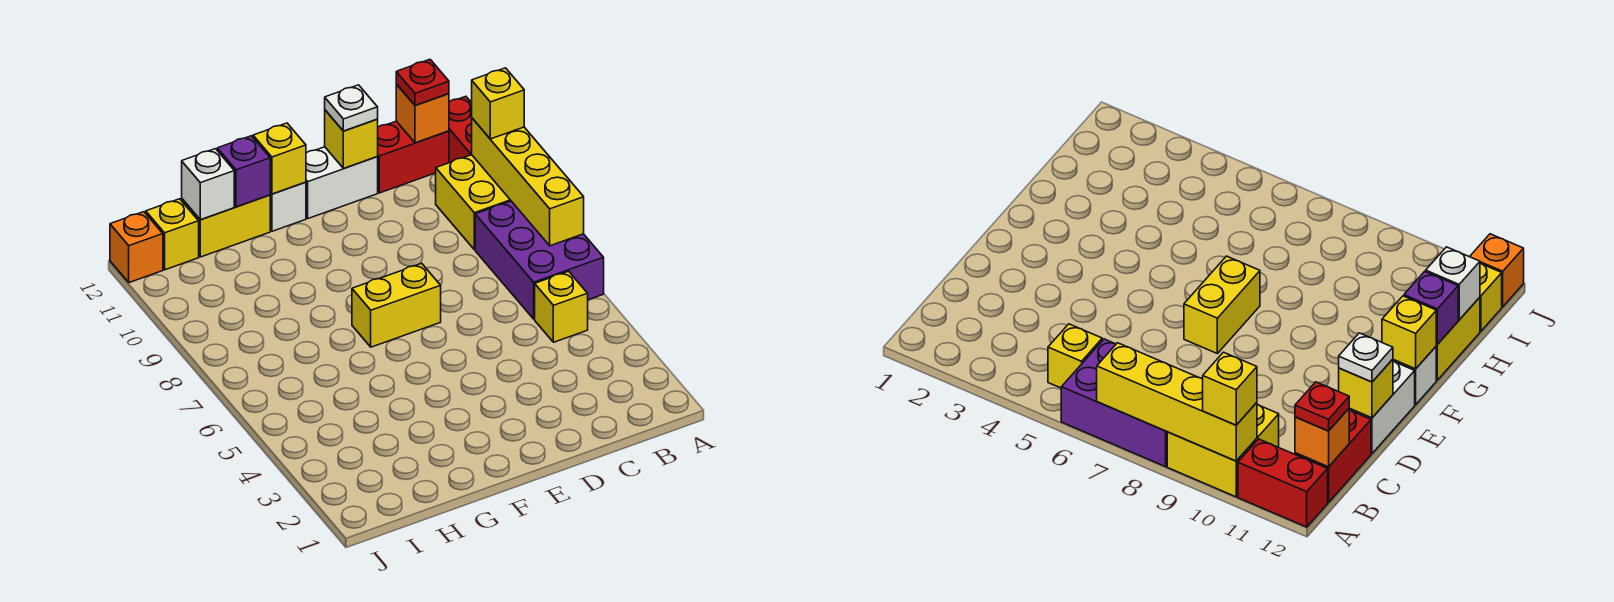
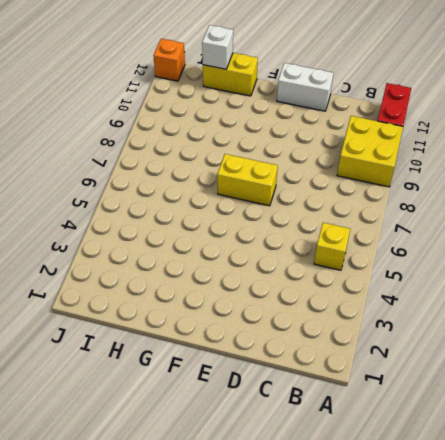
none -> purple brick A6:B8 level 1
none -> red brick B12:C12 level 1
none -> white brick F12 level 1

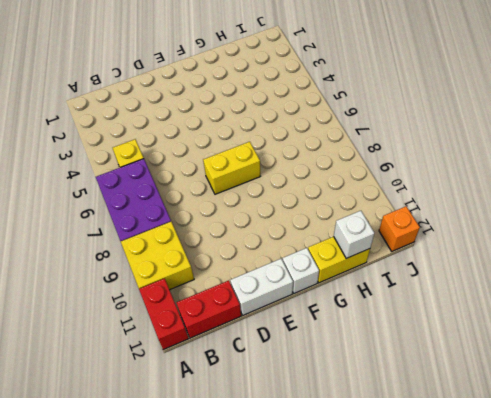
none -> yellow brick I12 level 1
none -> yellow brick A7:A10 level 2
none -> orange brick B12 level 2

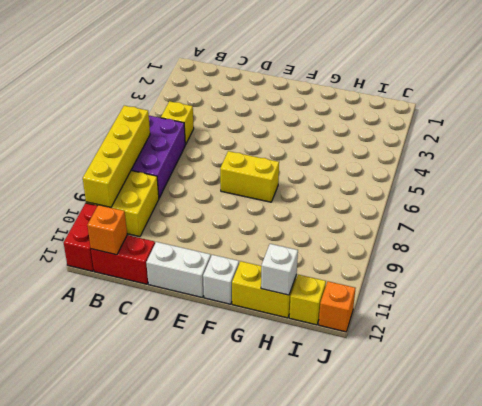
none -> yellow brick D12 level 2
none -> yellow brick F12 level 2
none -> purple brick G12 level 2

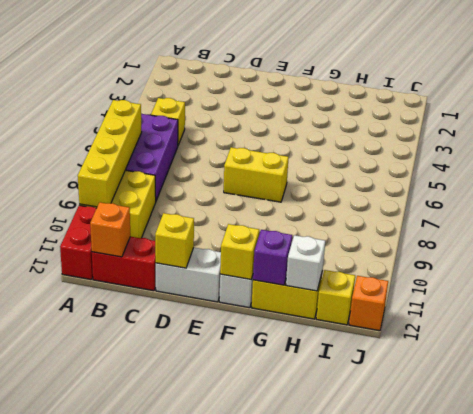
none -> yellow brick A10 level 3
none -> red plate B12 level 3
none -> white plate D12 level 3

